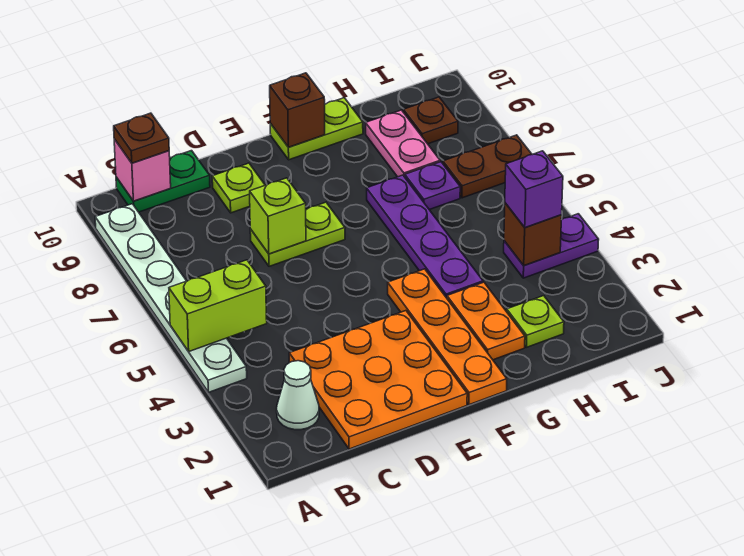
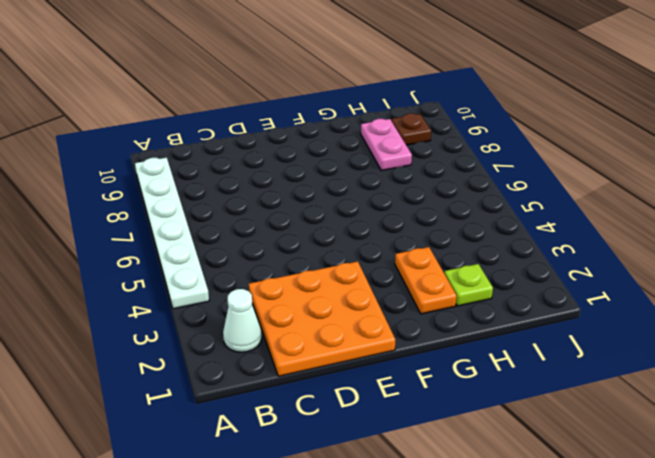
none -> green plate B10:C10 level 1
none -> lime plate D7:E7 level 1
none -> lime plate D9 level 1

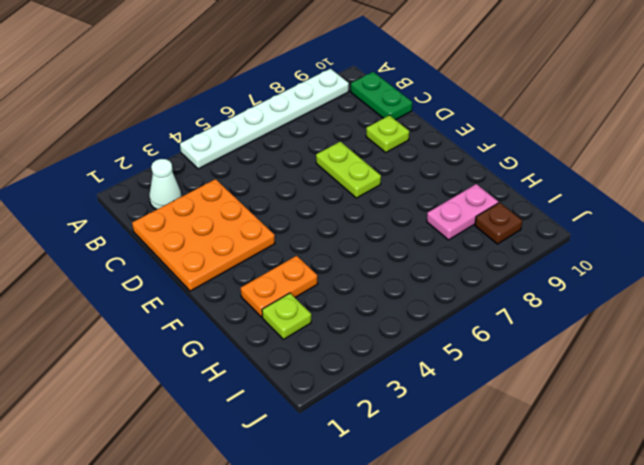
none -> orange plate F1:F4 level 1
none -> lime plate F10:G10 level 1
none -> purple plate G4:G7 level 1

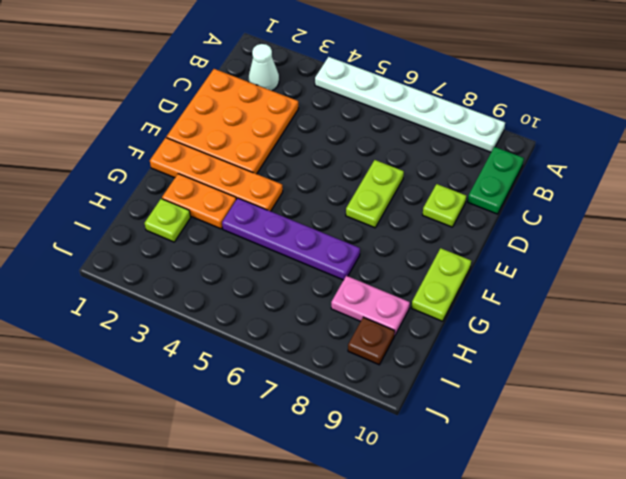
none -> purple plate H7 level 1
none -> purple plate I4:J4 level 1
none -> brown plate I7:J7 level 1

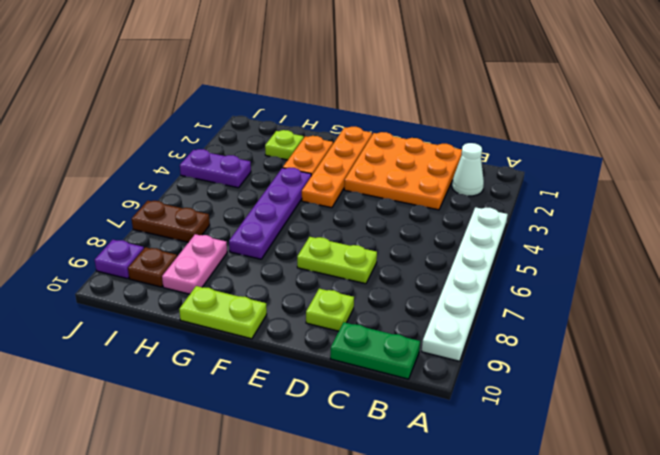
purple plate J9 level 1 -> purple plate H7 level 1
none -> lime brick A5:B5 level 2
none -> pink brick B10 level 2
none -> lime brick D7 level 2

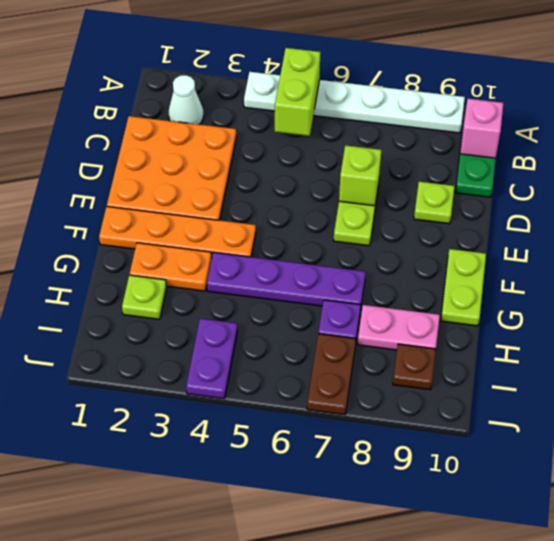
none -> brown brick F10 level 2
none -> brown brick I4 level 2
none -> brown plate B10 level 3

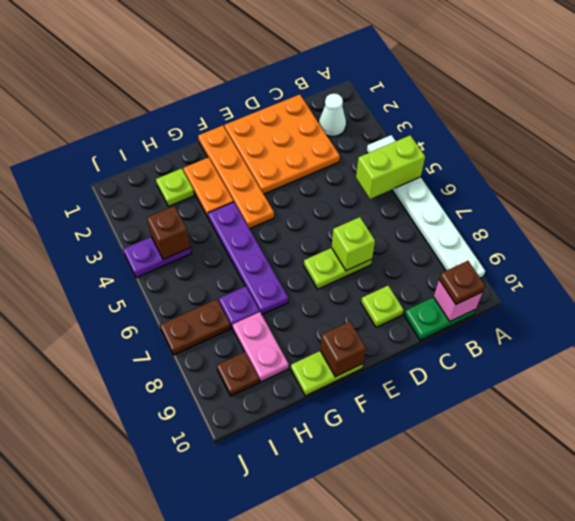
none -> purple brick I4 level 3

